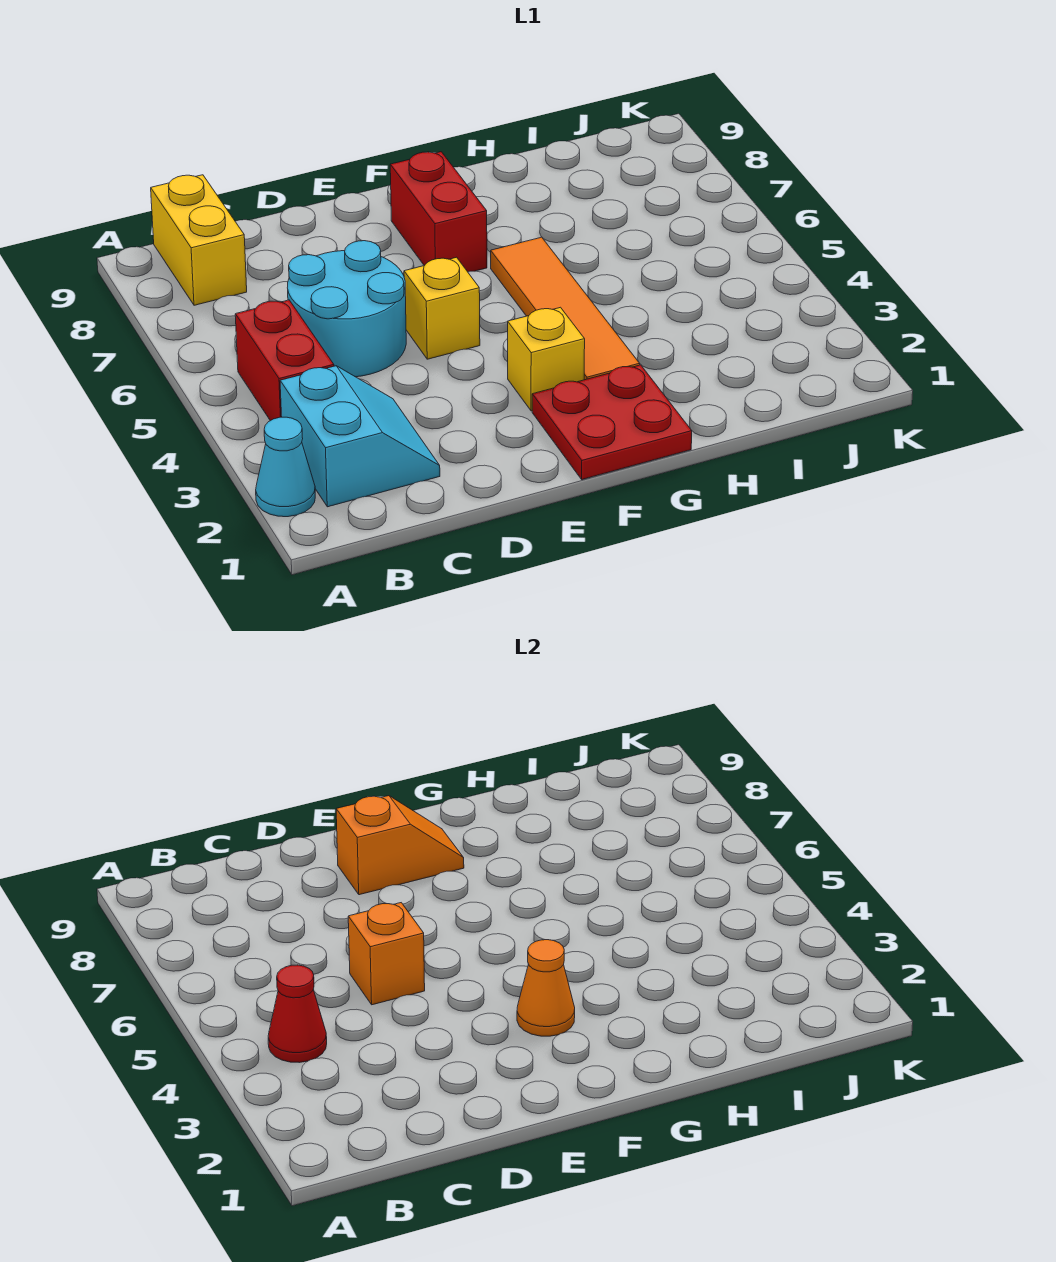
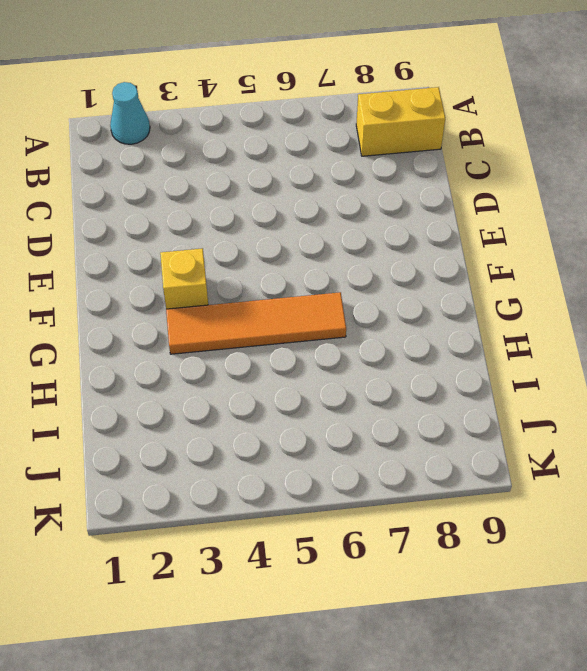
none -> cyan slope B2:C3 level 1 top B
none -> red brick B4:B5 level 1
none -> cyan round brick C5:D6 level 1

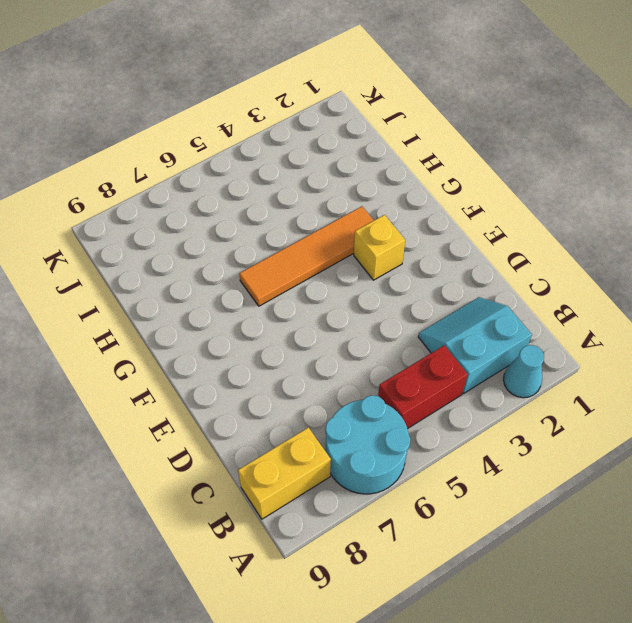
cyan round brick A6:B7 level 1 -> cyan round brick C5:D6 level 1
none -> yellow brick E5 level 1
none -> red plate F1:G2 level 1
none -> red brick F7:F8 level 1

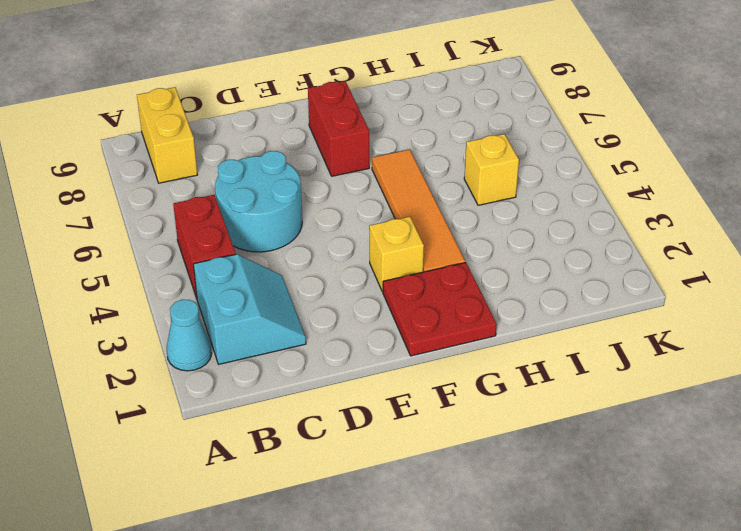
yellow brick I5 level 1 -> yellow brick E5 level 1
none -> red cone B4 level 2
none -> orange brick D5 level 2
none -> orange slope E8:F8 level 2 top E

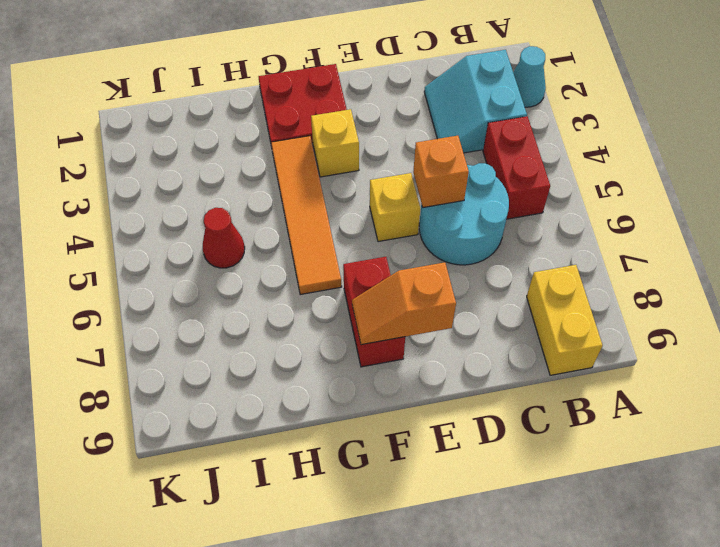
red cone I5 level 1 -> red cone B4 level 2
none -> orange cone F3 level 2

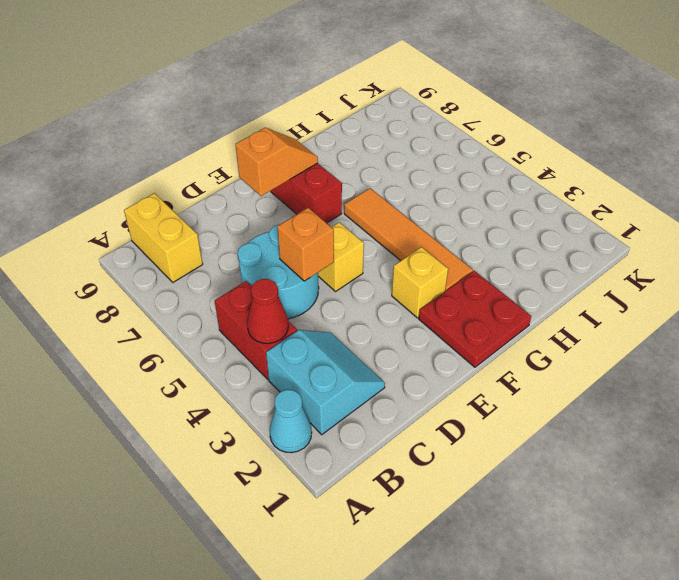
none -> orange cone F3 level 2

